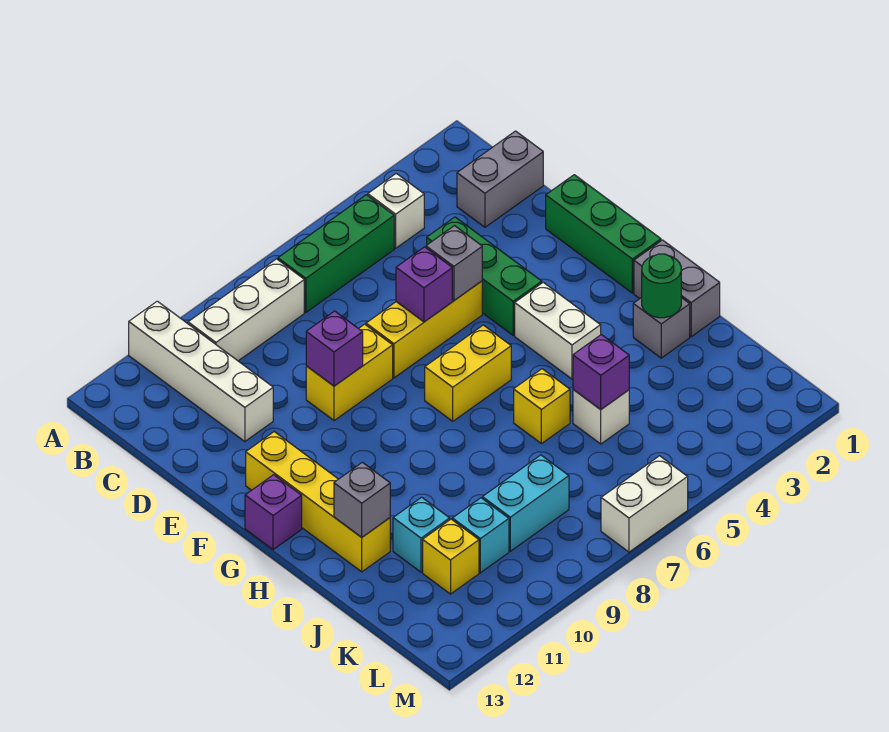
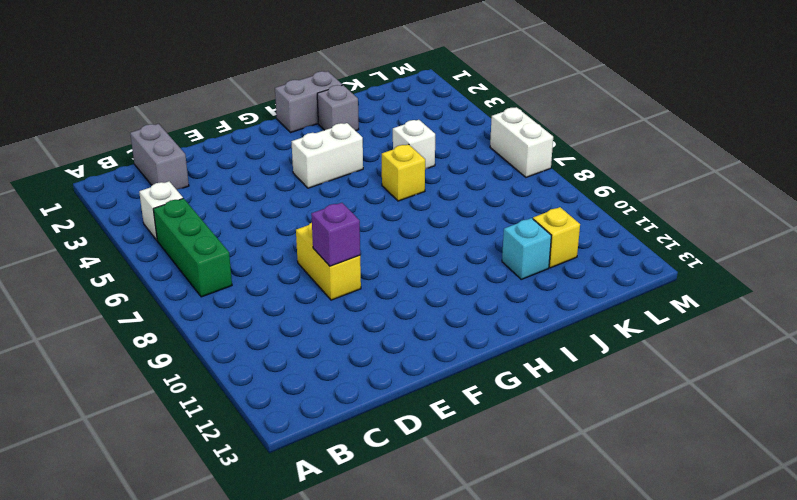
none -> white brick A11:D11 level 1
none -> white brick B8:B10 level 1
none -> green brick D4:F4 level 1

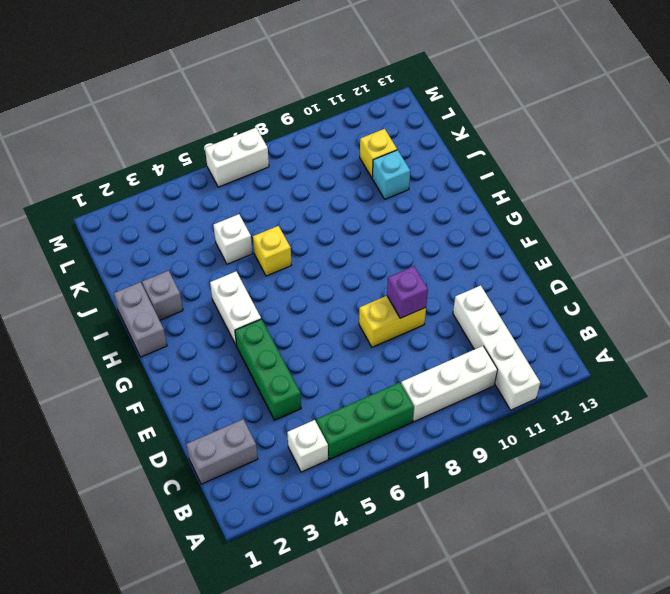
none -> green brick E1:G1 level 1
none -> yellow brick E5:E7 level 1
none -> yellow brick F12:I12 level 1

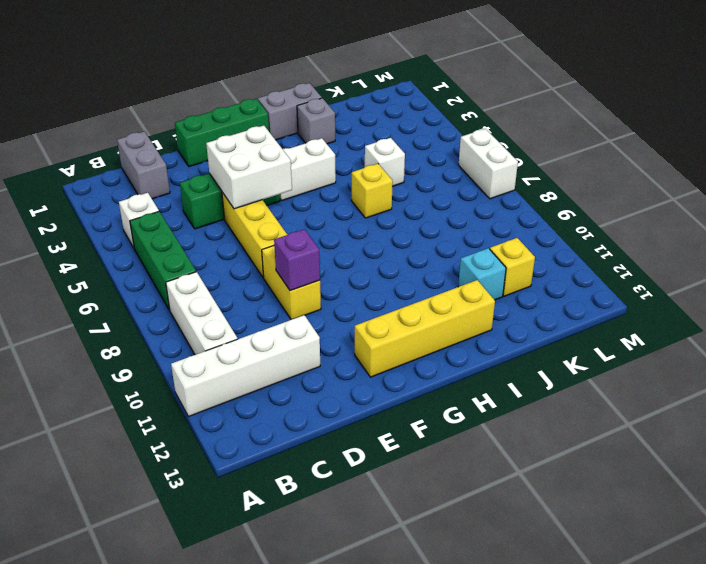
white brick E4:F5 level 2 -> grey brick E5 level 2
none -> yellow brick G6:G7 level 1
none -> purple brick G13 level 1
none -> cyan brick K8:K9 level 1

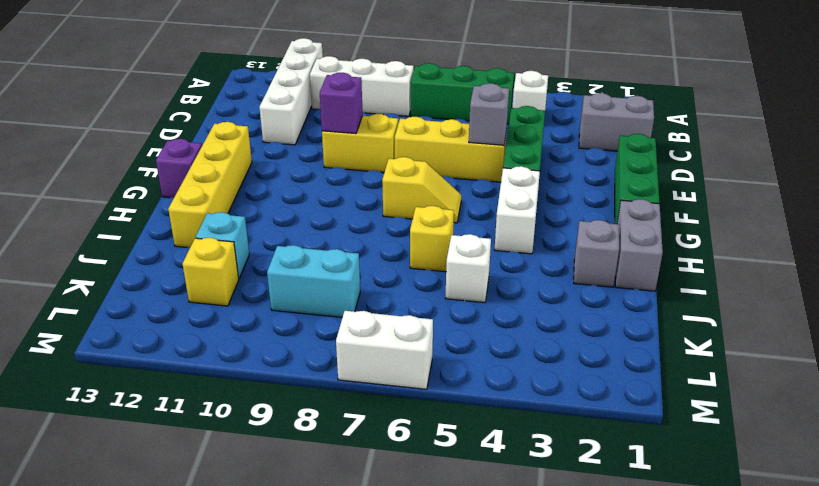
yellow slope G6:G7 level 1 top 7 -> yellow brick G6:G7 level 1
none -> cyan brick K10 level 1
none -> purple brick E6 level 2
none -> green round brick I2 level 2

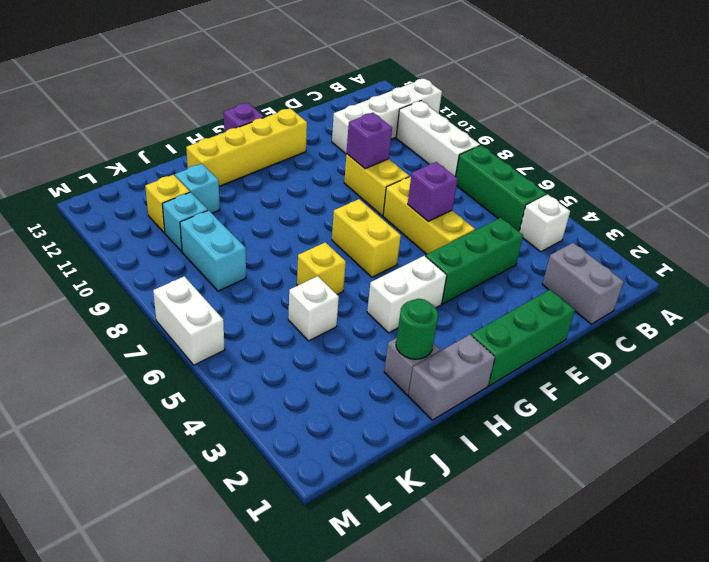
none -> grey brick E5 level 2
none -> grey brick I12 level 2
none -> purple brick J5 level 2

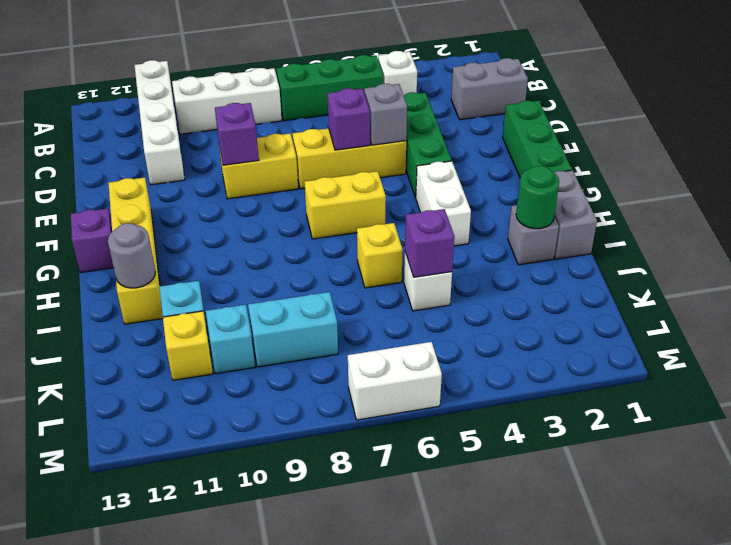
grey round brick I12 level 2 -> grey brick I12 level 2

